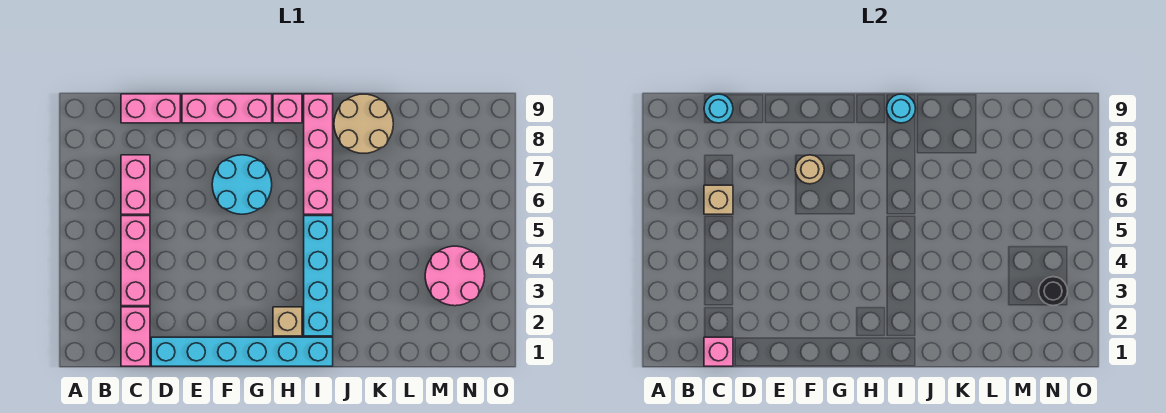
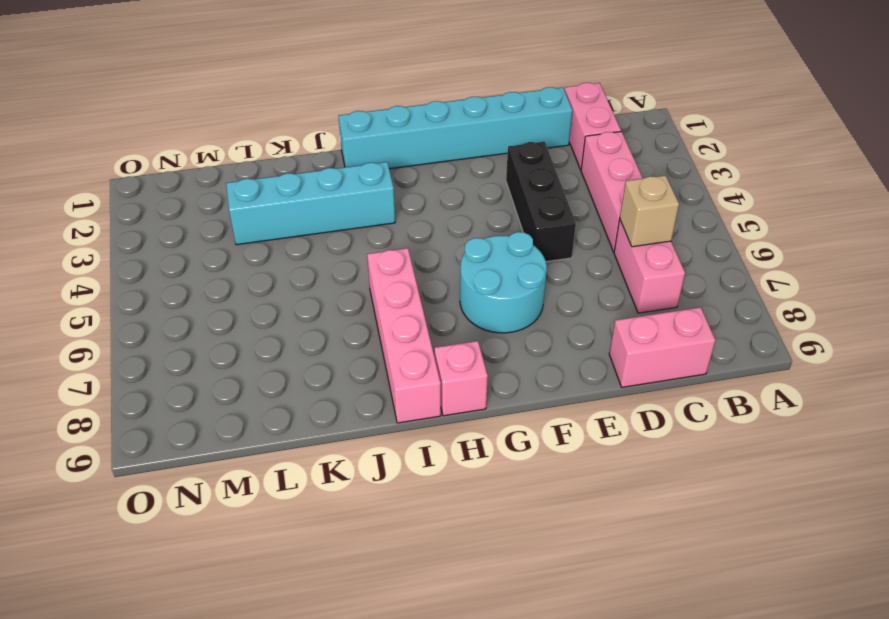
black brick E3:E5 level 1 -> none
cyan brick I3:L3 level 1 -> cyan brick I2:I5 level 1
none -> pink brick E9:G9 level 1
none -> tan brick H2 level 1
none -> tan round brick J8:K9 level 1

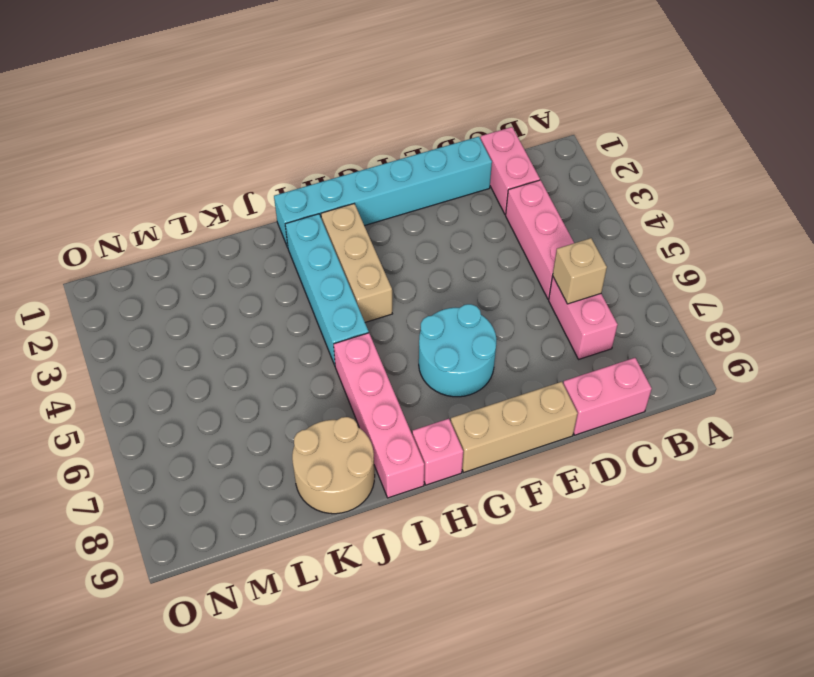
tan brick E9:G9 level 1 -> pink brick E9:G9 level 1
tan brick H2:H4 level 1 -> tan brick H2 level 1
none -> pink round brick M3:N4 level 1
none -> pink brick C1 level 2
none -> cyan round brick C9 level 2

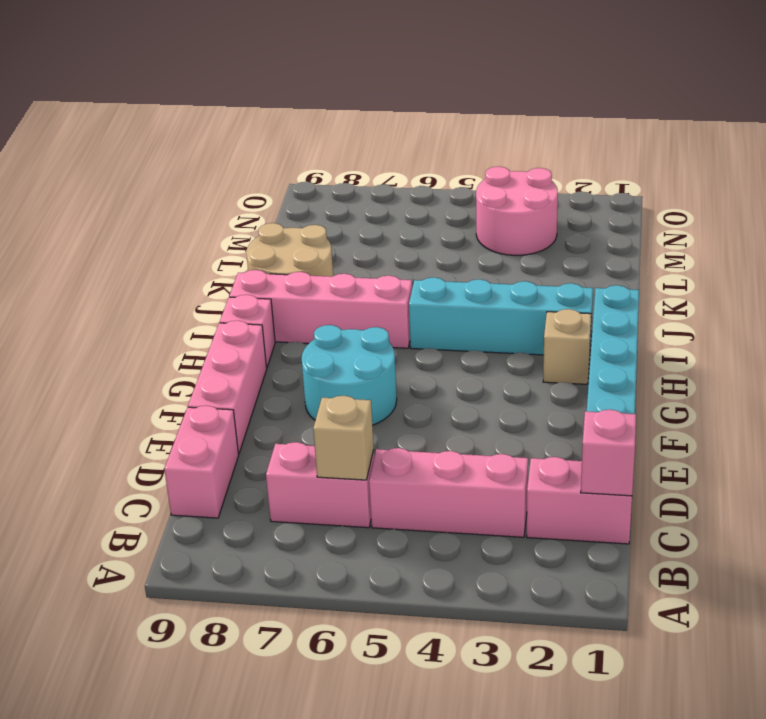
none -> cyan round brick C9 level 2
none -> tan round brick F7 level 2
none -> cyan round brick I9 level 2

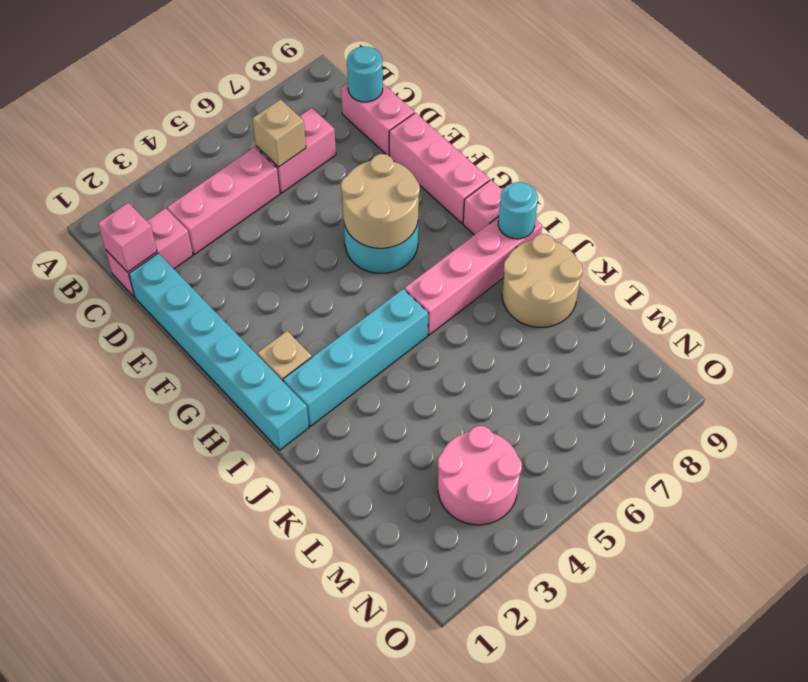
tan round brick F6:G7 level 2 -> tan round brick F7 level 2
none -> black round brick N3 level 2

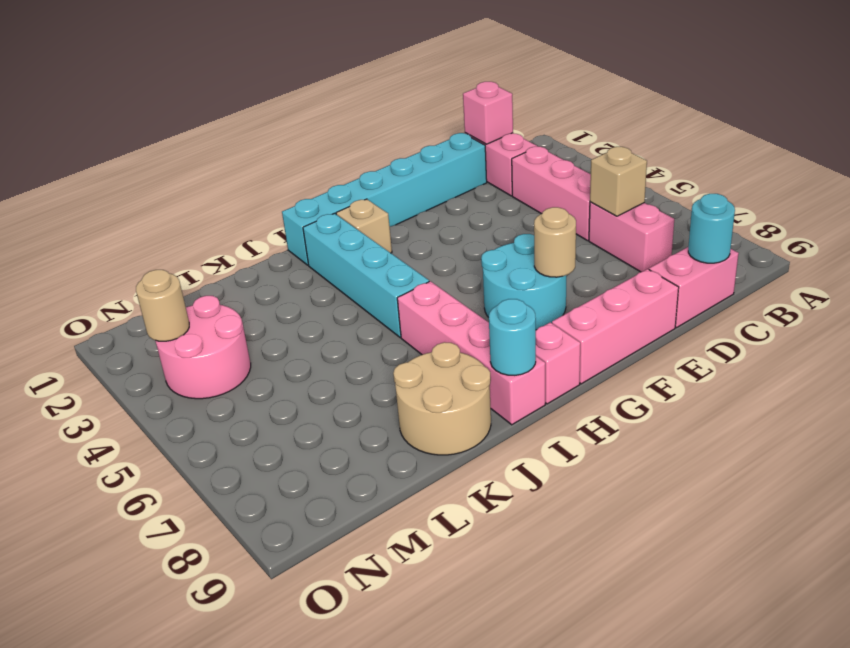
tan round brick N3 level 2 -> black round brick N3 level 2

